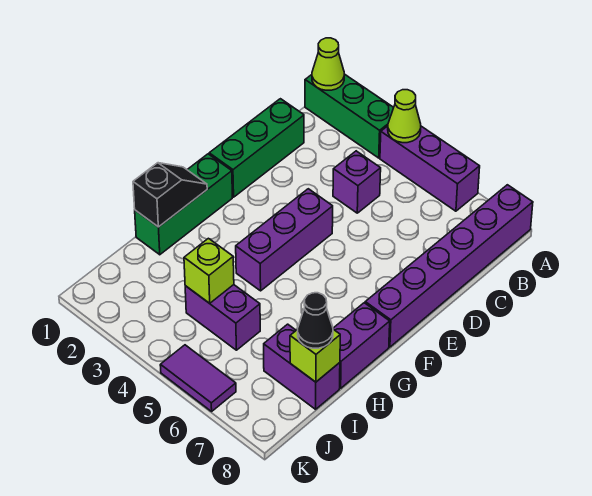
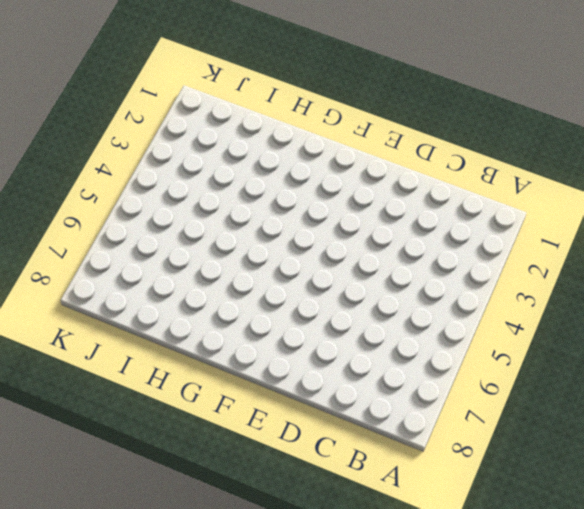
none -> green brick A1:A3 level 1
none -> purple brick A4:A6 level 1
none -> purple brick A8:F8 level 1

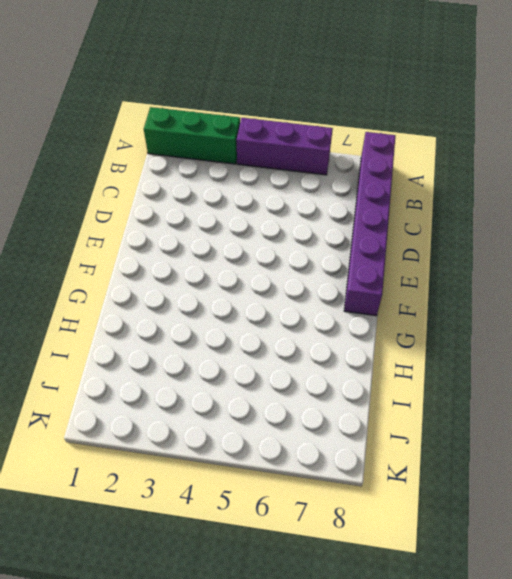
none -> green brick C1:E1 level 1
none -> purple brick C4 level 1
none -> purple brick E4:G4 level 1

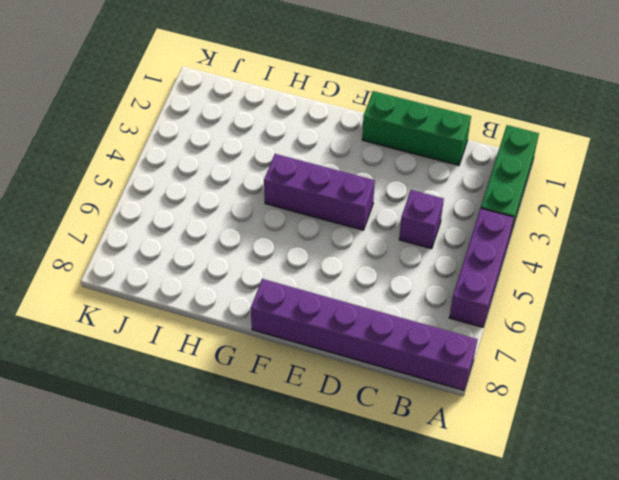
none -> green brick F1:H1 level 1
none -> purple brick G8:H8 level 1
none -> purple brick I4:I5 level 1

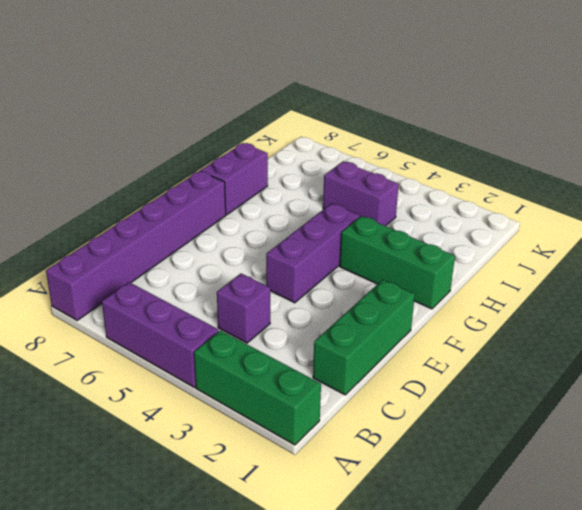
green brick G1:G3 level 1 -> green brick F1:H1 level 1
none -> purple brick I7:I8 level 1
none -> purple tile K5:K6 level 1
none -> lime cone A1 level 2

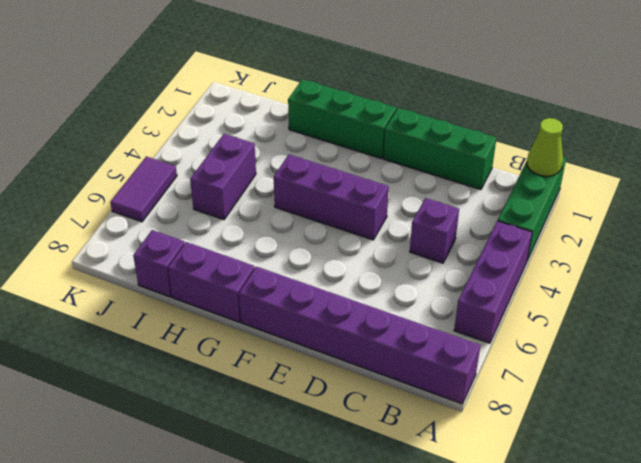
purple brick I8 level 1 -> purple brick I7:I8 level 1
none -> lime cone A4 level 2
none -> black slope G1:H1 level 2 top H
none -> lime brick I4 level 2

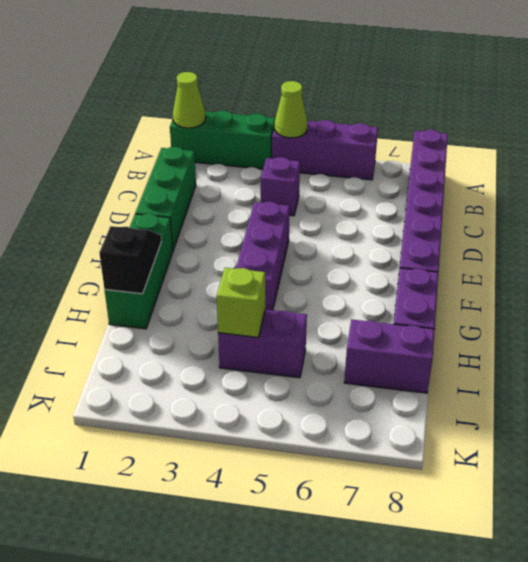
none -> purple tile K5:K6 level 1
none -> lime brick I8 level 2
none -> black cone I8 level 3

